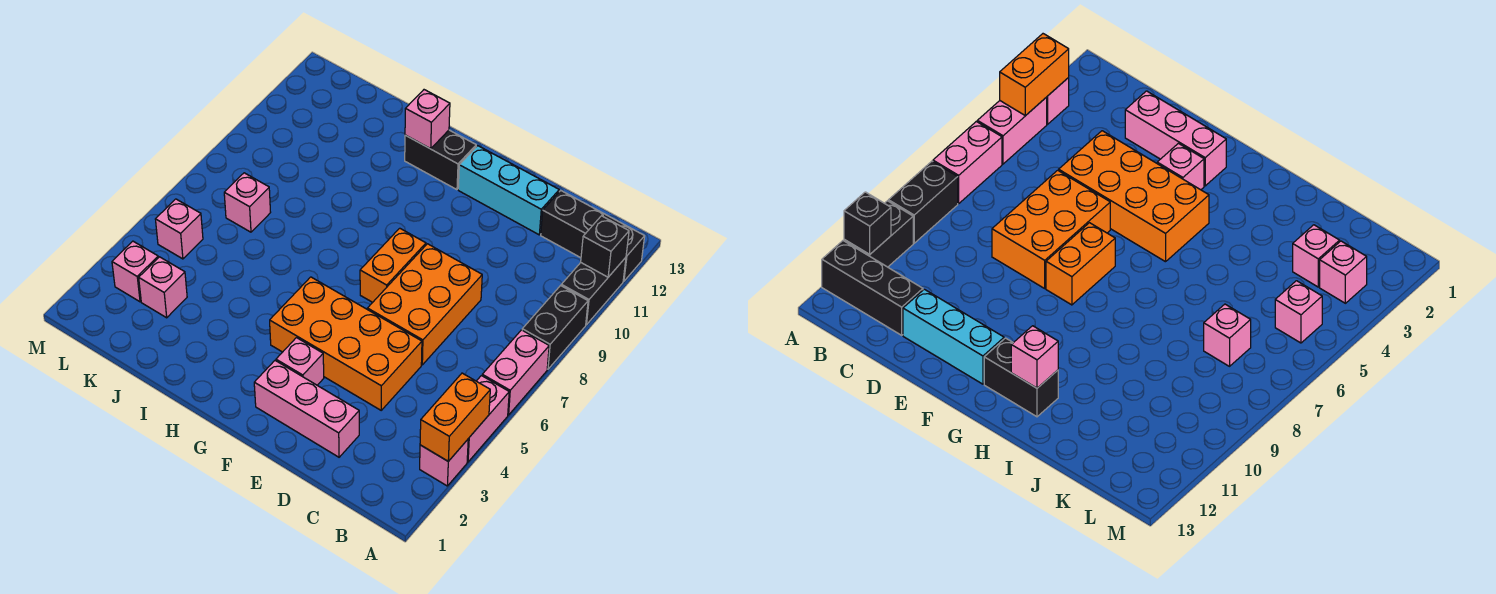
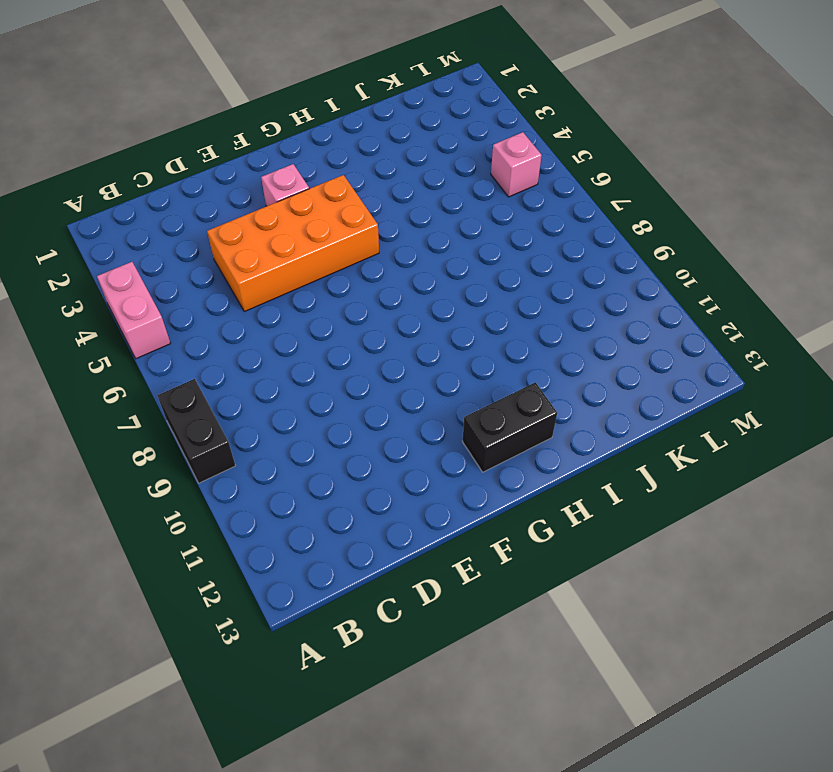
none -> pink brick A3 level 1
none -> pink brick A6:A7 level 1
none -> black brick A10:A11 level 1

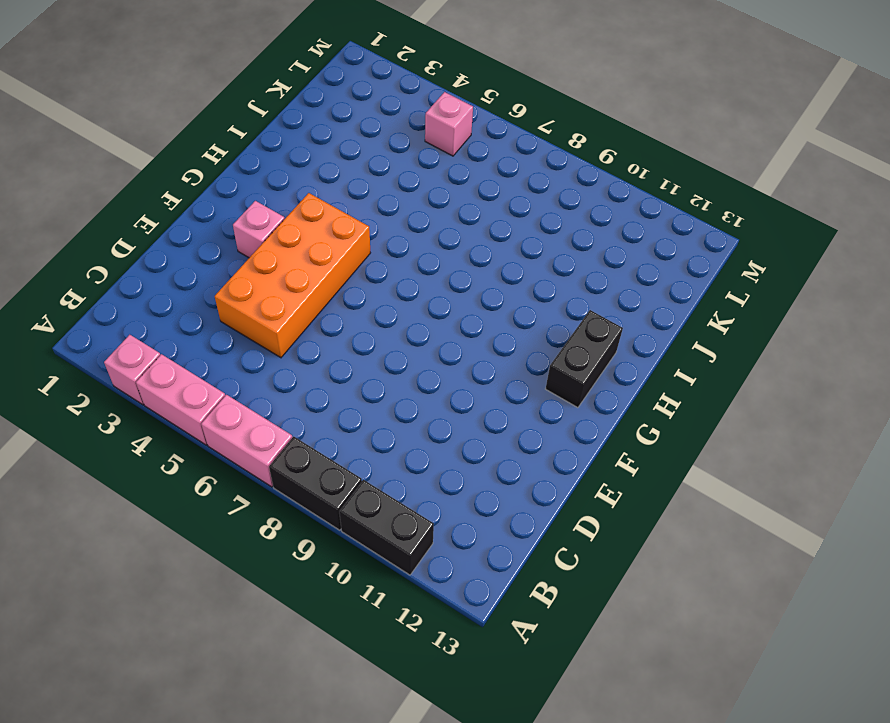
none -> black brick A12:C12 level 1
none -> pink brick D2:F2 level 1
none -> orange brick D6:E8 level 1

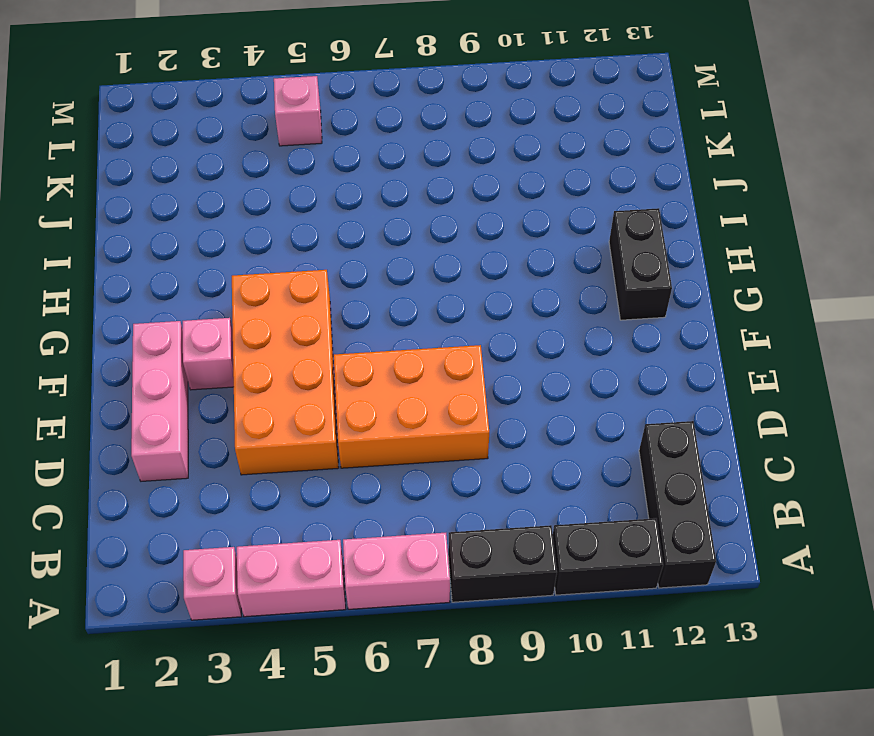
none -> cyan brick D12:F12 level 1
none -> orange brick F7:F8 level 1
none -> pink brick K3 level 1

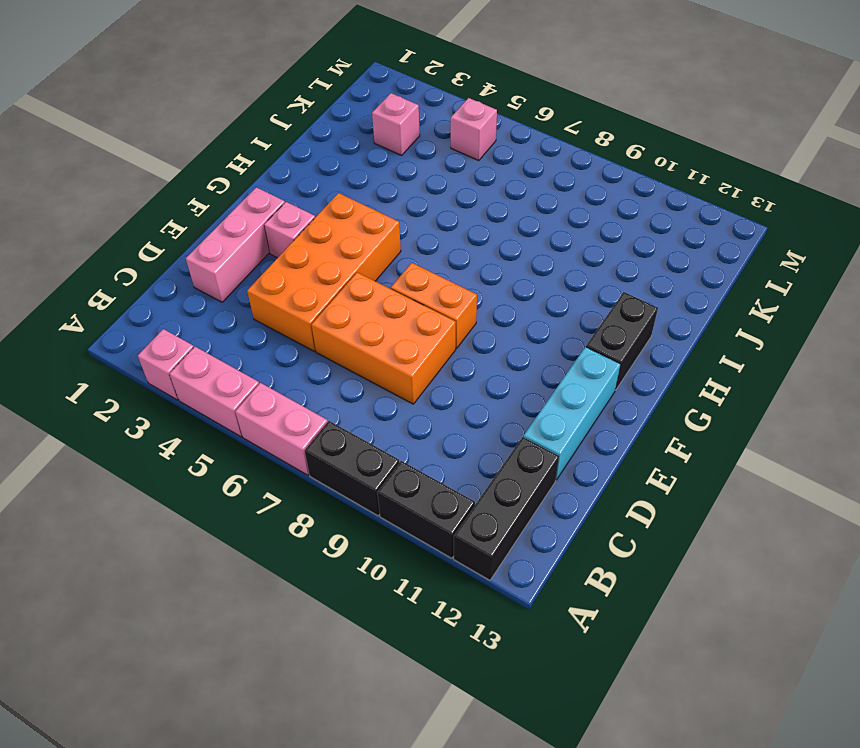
none -> pink brick K7 level 1
none -> pink brick L3 level 1
none -> orange brick A3:A4 level 2

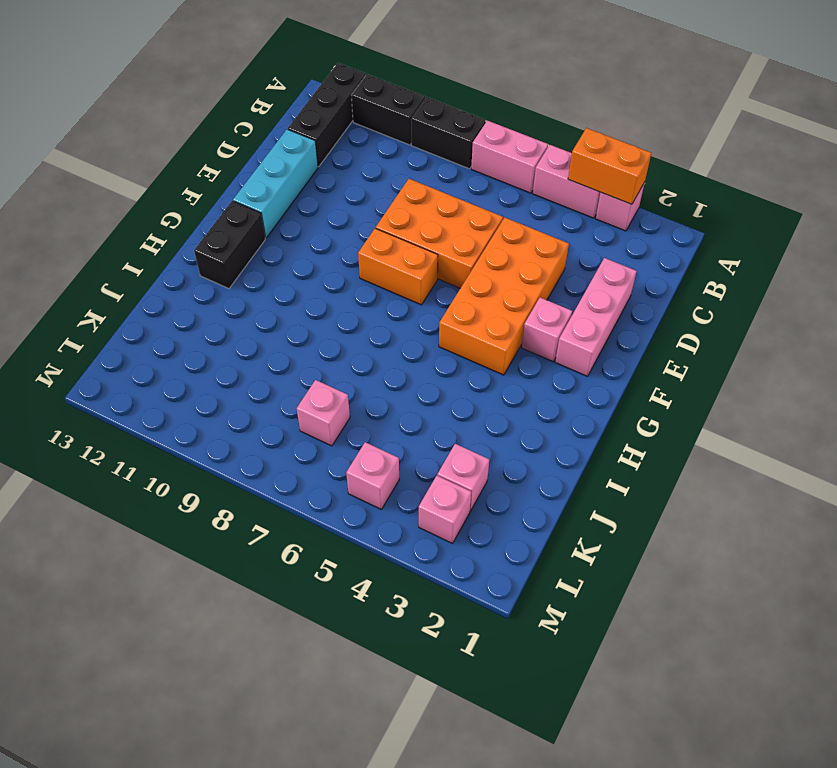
none -> black brick A11 level 2
none -> pink brick H12 level 2

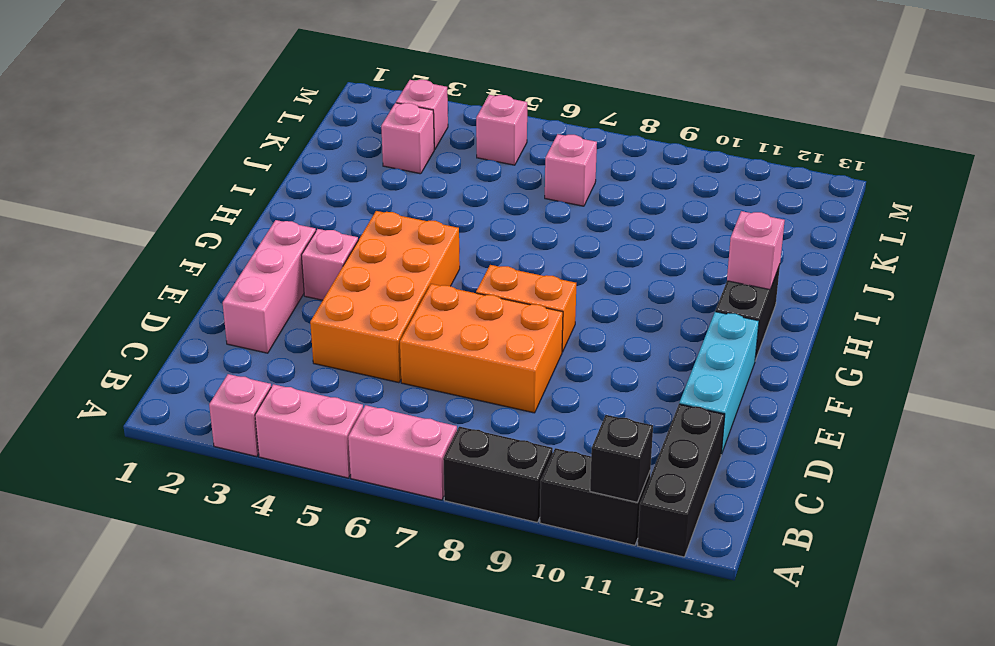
none -> orange brick A3:A4 level 2

